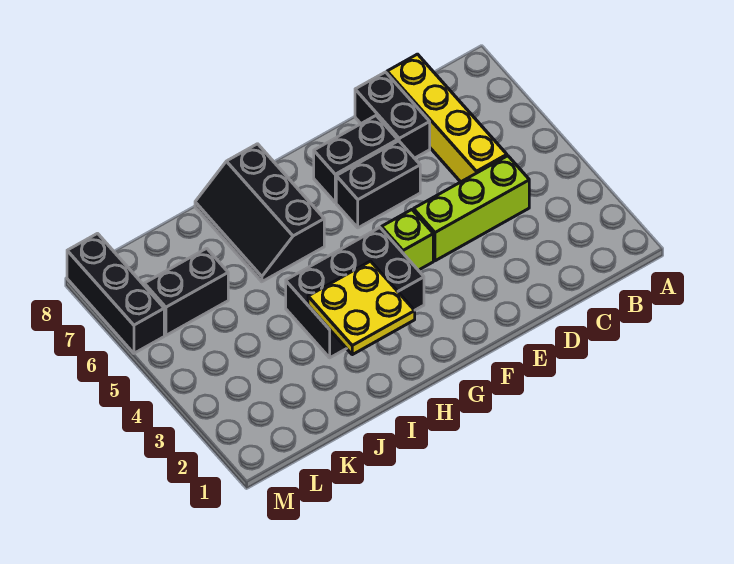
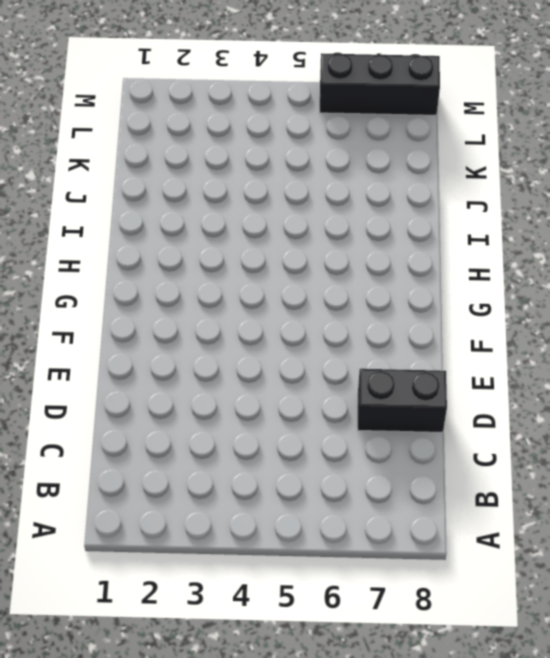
none -> lime brick C4:E4 level 1
none -> yellow brick C5:C8 level 1

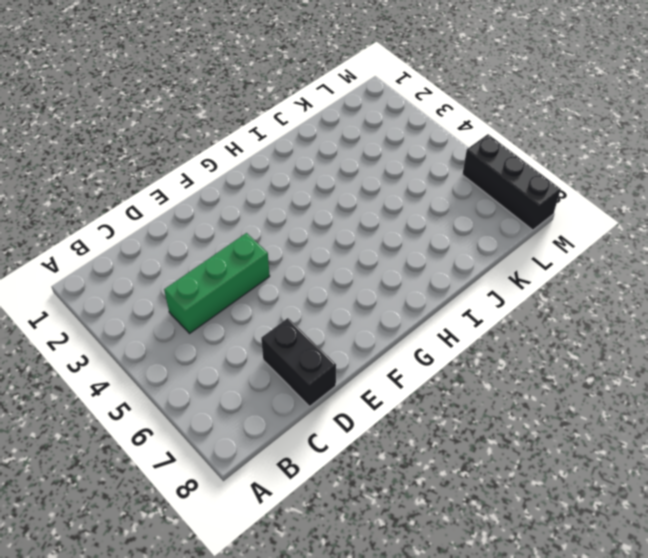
green brick C4:E4 level 1 -> lime brick C4:E4 level 1
none -> yellow brick C5:C8 level 1
none -> black brick E6:F6 level 1

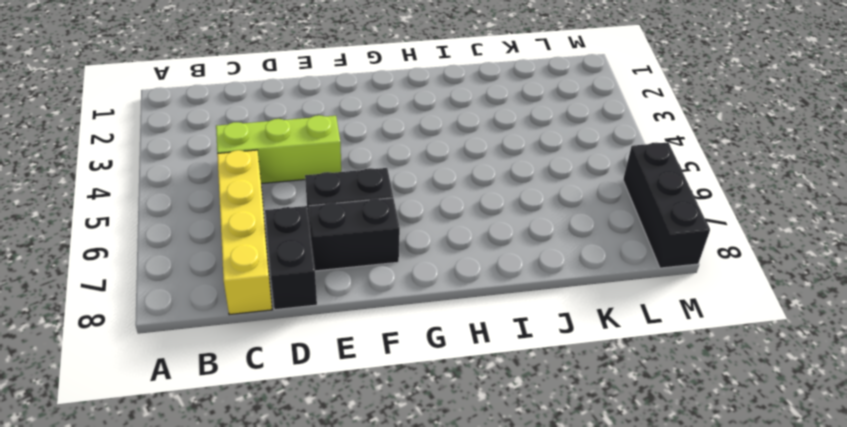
none -> lime brick F4 level 1
none -> black brick G3:I4 level 1

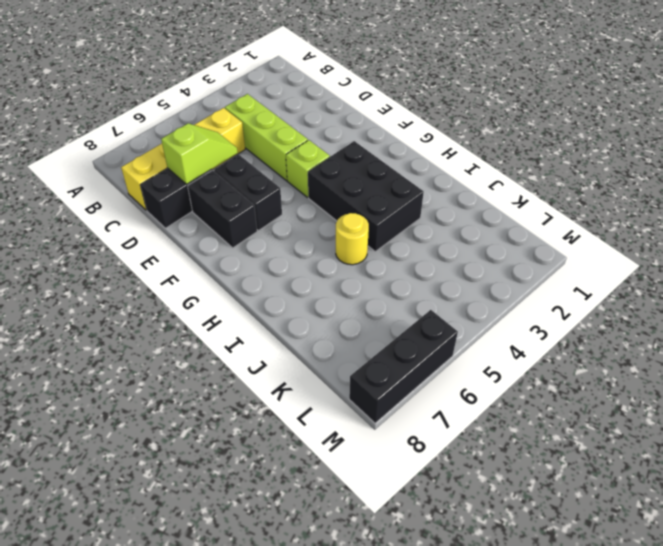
lime slope D6:D7 level 2 top 7 -> none
yellow round brick I5 level 1 -> none
none -> black slope H6:I8 level 1 top H
none -> black brick K6:L6 level 1

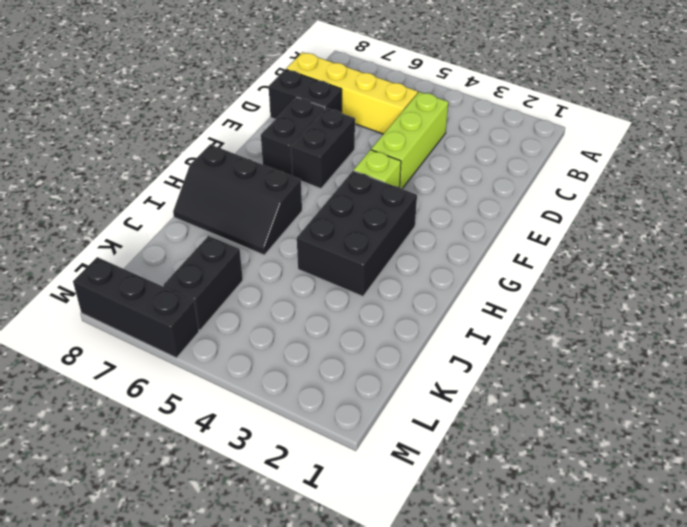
none -> yellow plate H2:I3 level 2

